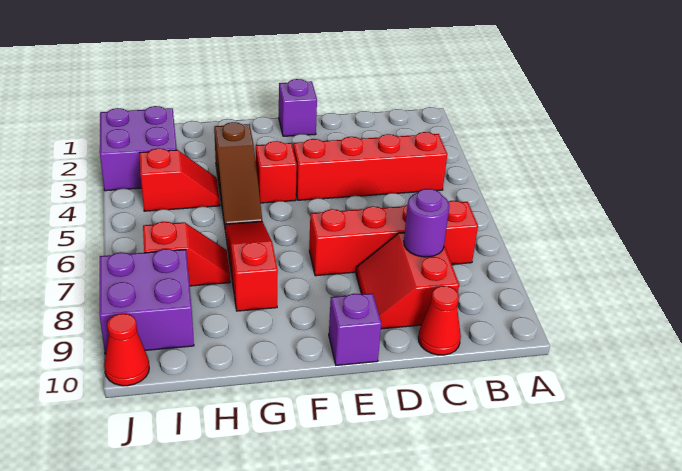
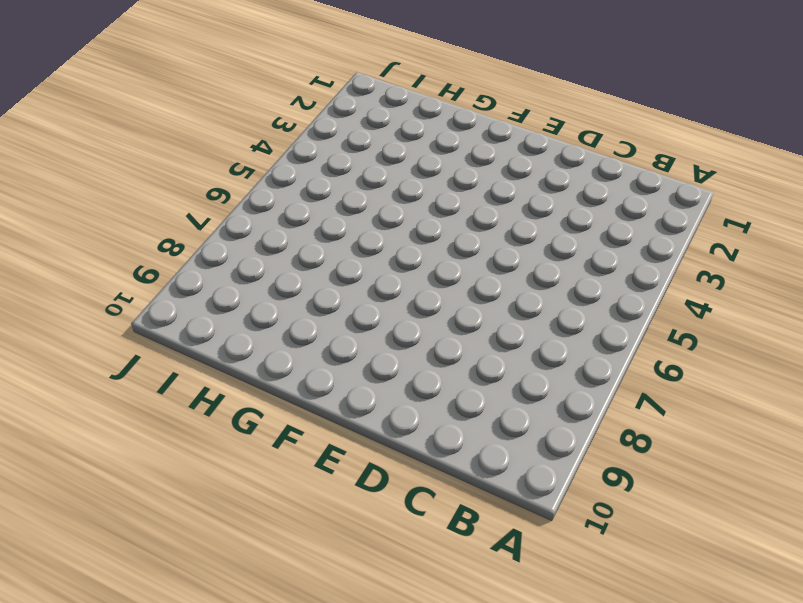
none -> red brick B4:E4 level 1
none -> red brick B7:E7 level 1
none -> red slope C8:D9 level 1 top C

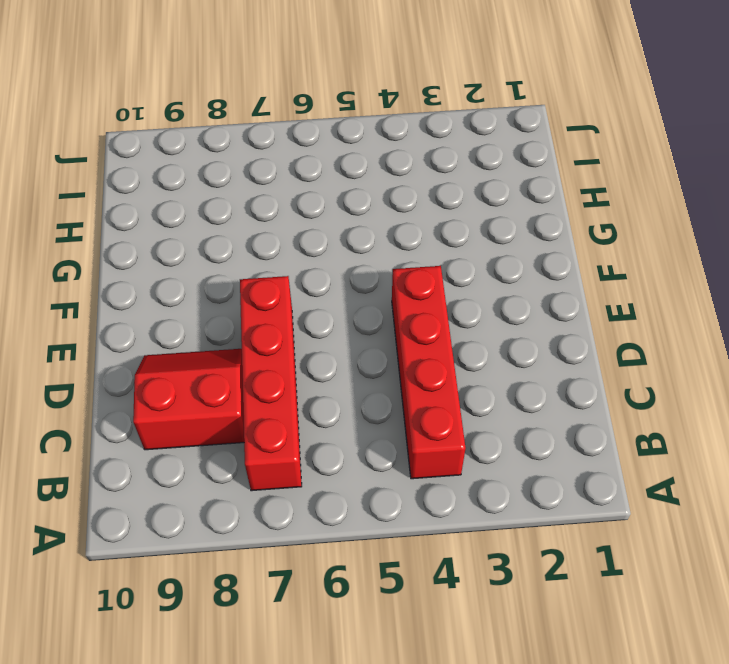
none -> red cone C10 level 1
none -> purple brick E1 level 1
none -> purple brick E10 level 1

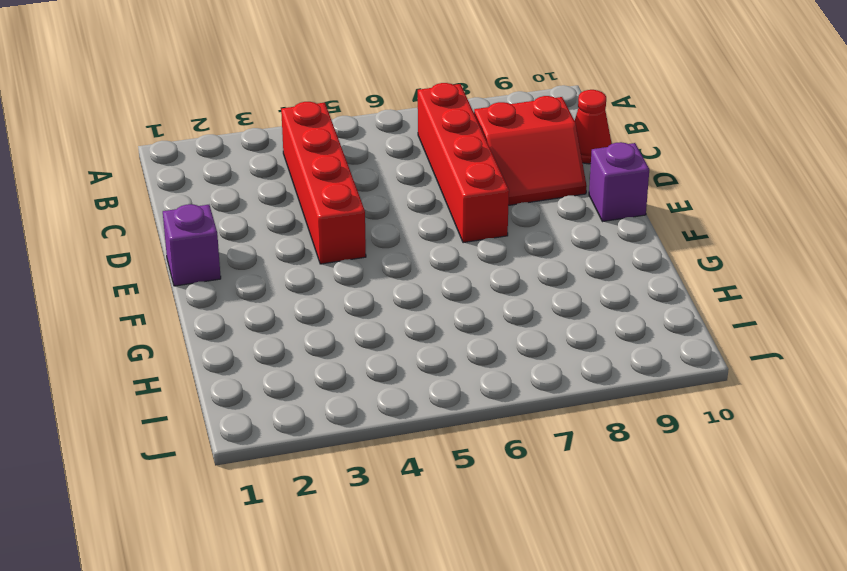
none -> red brick F4 level 1
none -> brown slope G3:G5 level 1 top 3
none -> red slope G6:G8 level 1 top 8

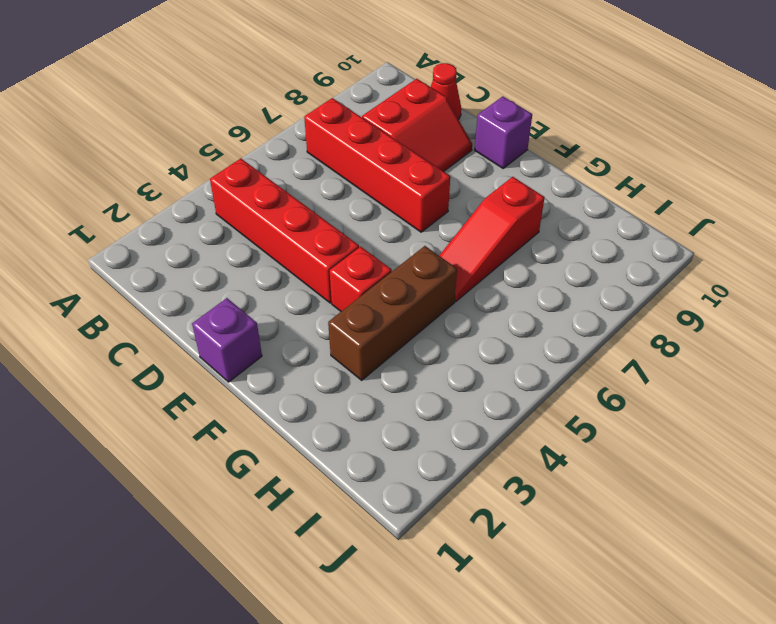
brown brick G3:G5 level 1 -> brown slope G3:G5 level 1 top 3
none -> red slope H4:I4 level 1 top I
none -> red slope H7:I7 level 1 top I
none -> purple brick I2:J3 level 1

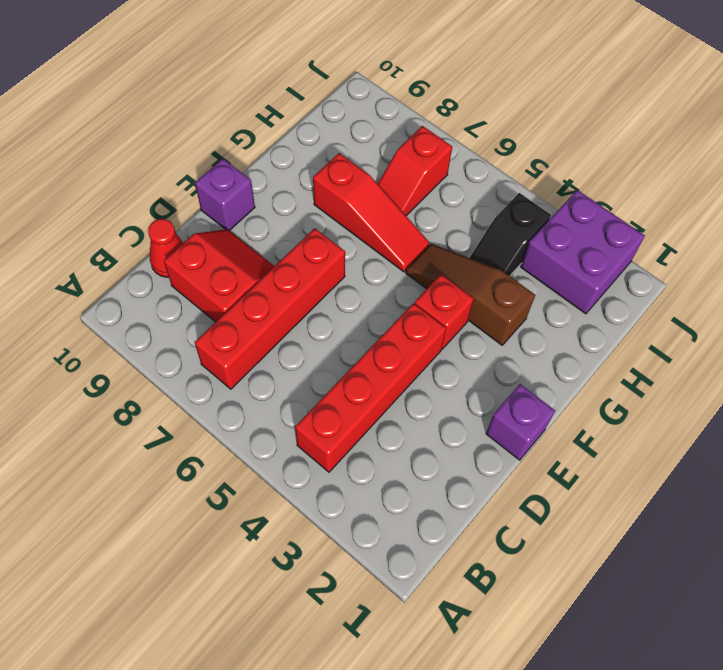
black slope H4:I4 level 1 top I -> red slope H4:I4 level 1 top I
none -> purple brick I8:J9 level 1
none -> red cone J10 level 1
none -> purple round brick C8 level 2

